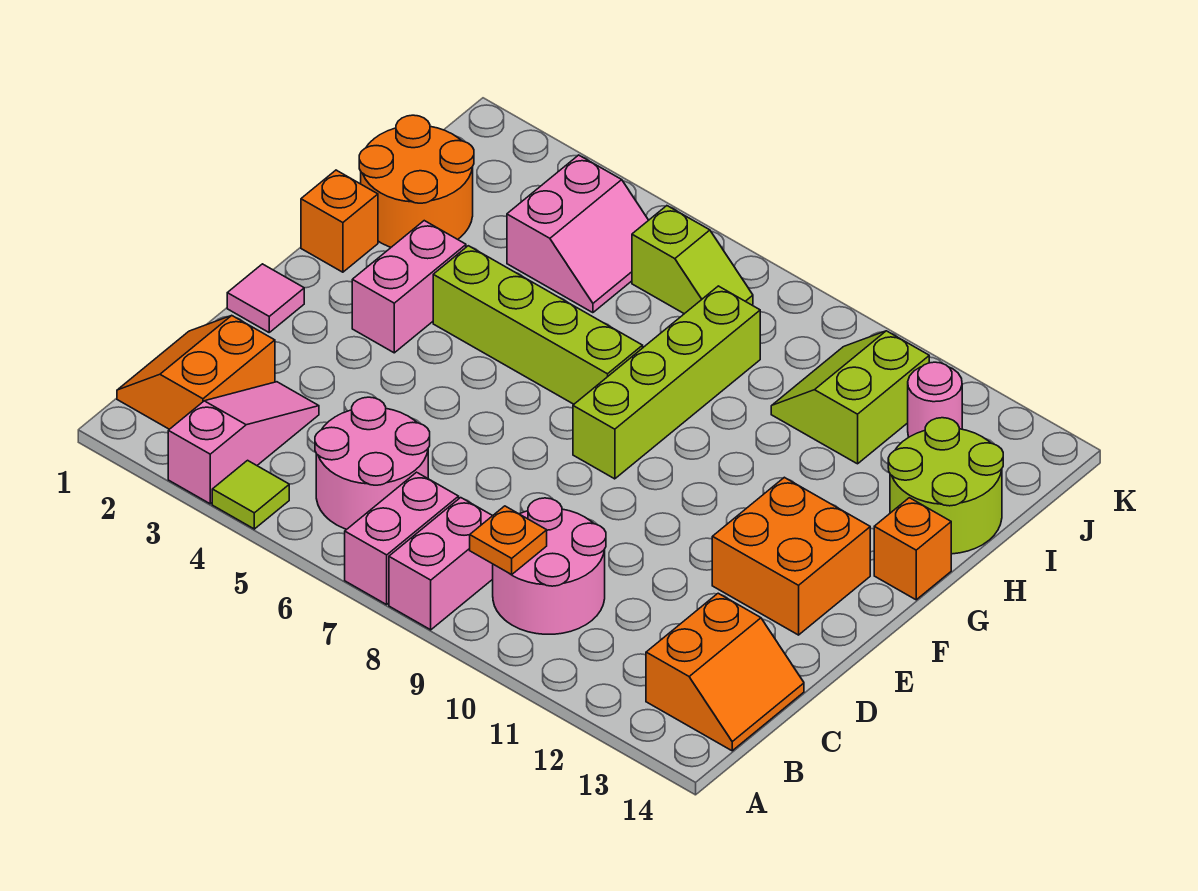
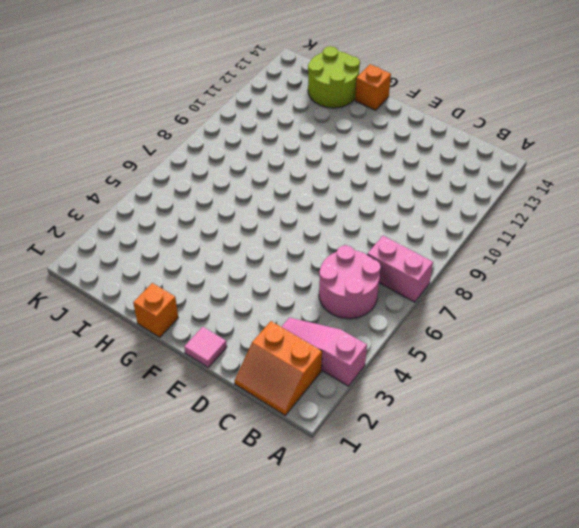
none -> lime tile A4 level 1
none -> pink brick A8:B8 level 1
none -> pink round brick B9:C10 level 1

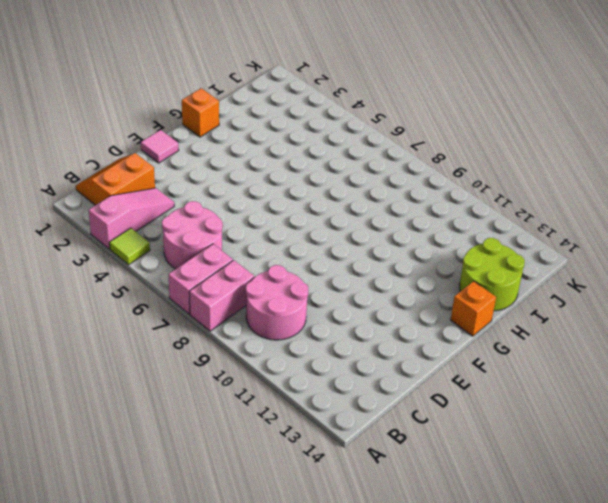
none -> orange slope B13:C14 level 1 top 13
none -> orange brick E12:F13 level 1
none -> pink brick F3:G3 level 1

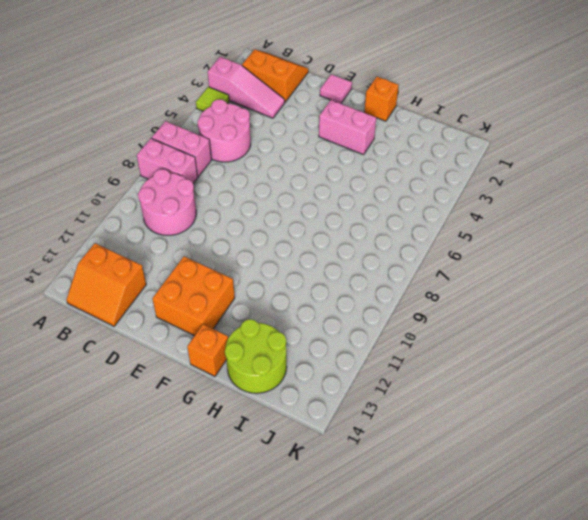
none -> lime brick F8:I8 level 1
none -> lime brick G4:G7 level 1
none -> orange round brick H1:I2 level 1

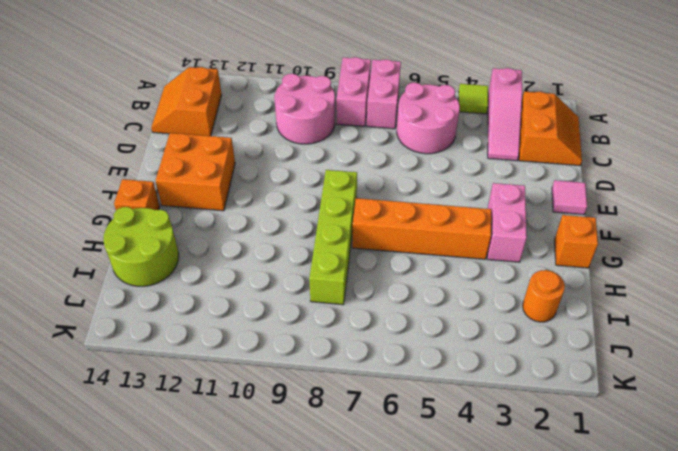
orange brick G4:G7 level 1 -> lime brick G4:G7 level 1
orange round brick I2 level 1 -> orange round brick H1:I2 level 1
none -> pink slope I4:J5 level 1 top 4
none -> lime slope I10:J11 level 1 top 11
none -> lime slope J6:J7 level 1 top 6

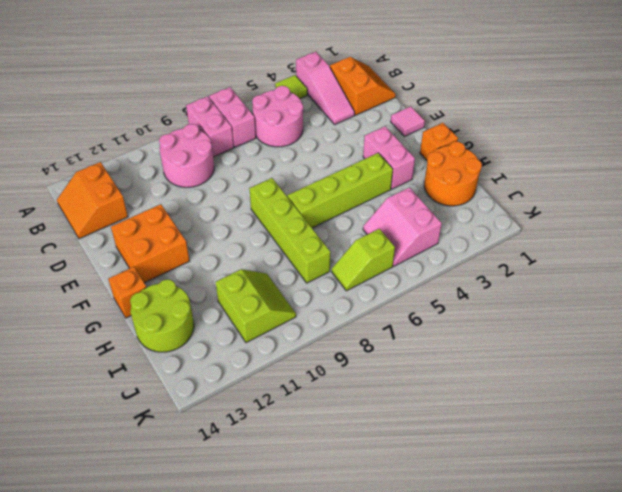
none -> pink round brick J12 level 1
none -> orange plate B9 level 2

